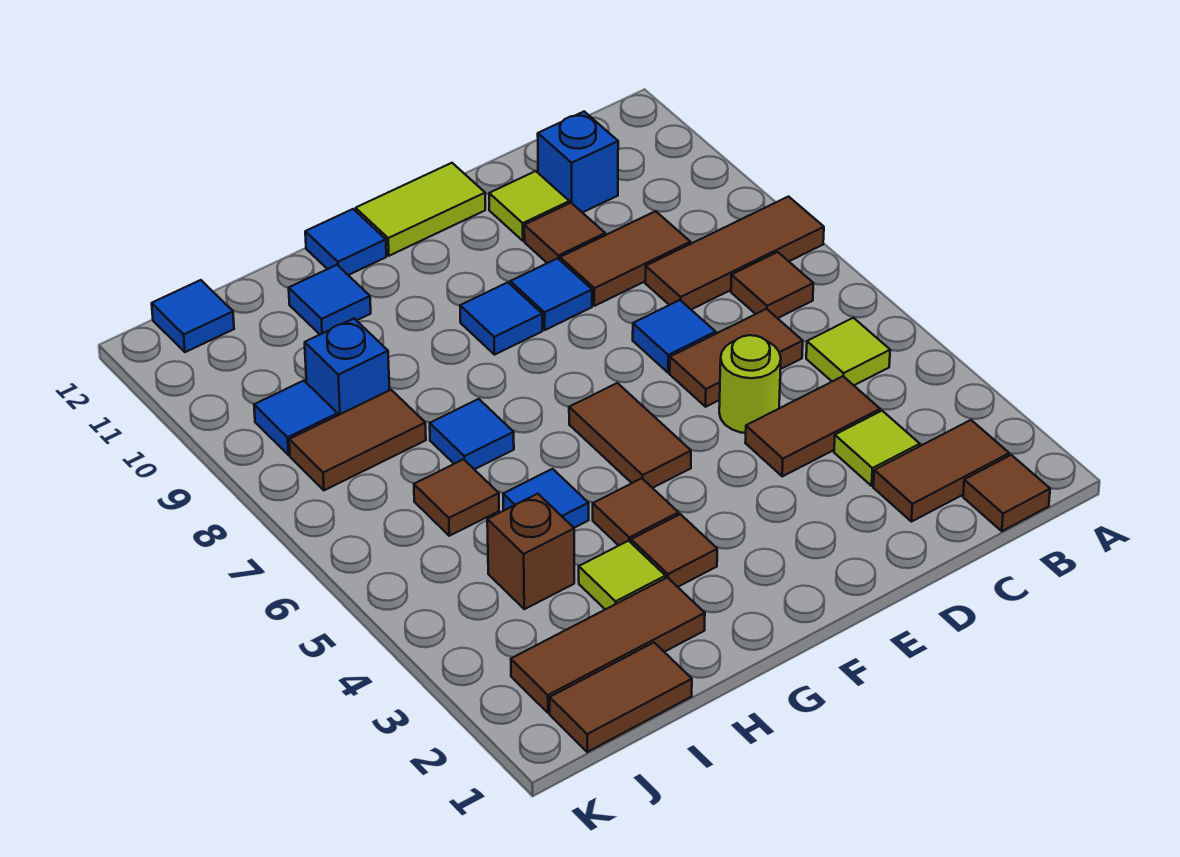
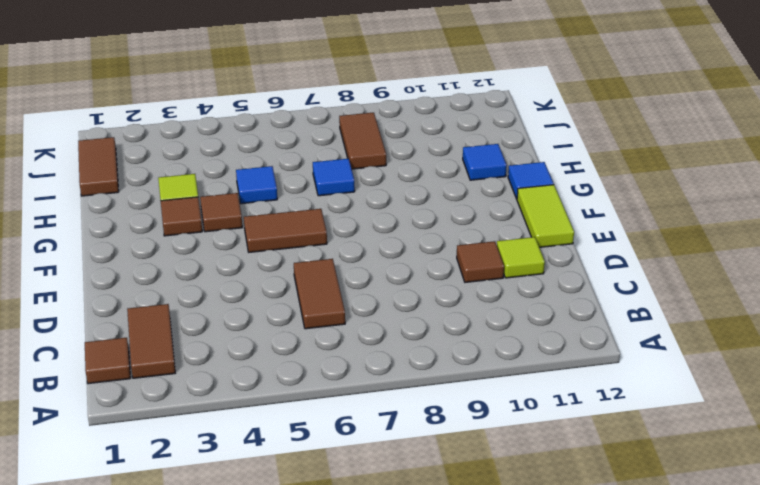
none -> brown tile A8:C8 level 1
none -> lime tile B5 level 1
none -> brown tile B7 level 1
none -> lime tile C3 level 1

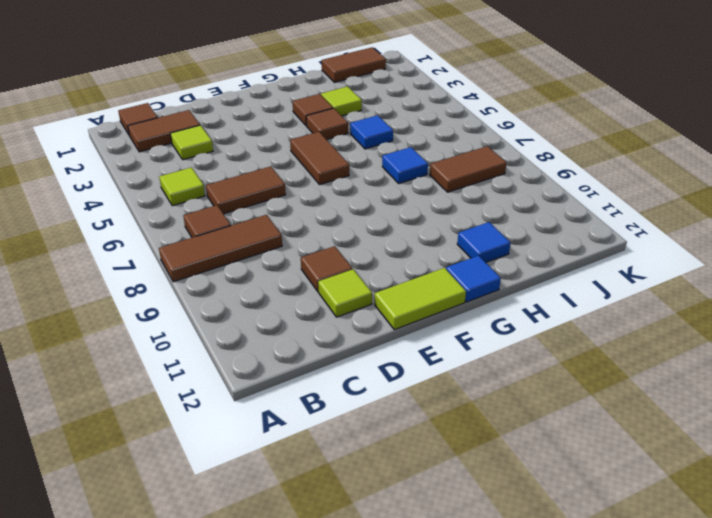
none -> brown tile C4:D4 level 1
none -> brown tile C9:D9 level 1
none -> blue brick C11 level 1
none -> lime round brick D5 level 1

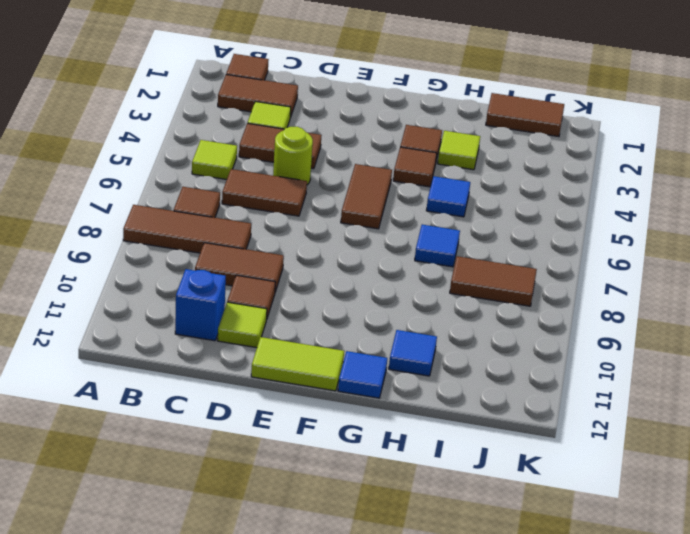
none -> blue tile D7 level 1
none -> blue tile E9 level 1
none -> blue tile F9 level 1
none -> brown tile H2:J2 level 1

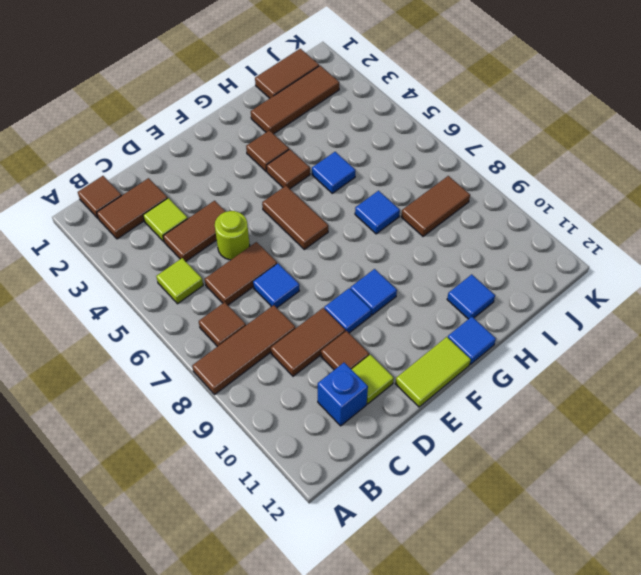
none -> lime tile H3 level 1
none -> brown brick I4 level 1
none -> brown tile I6 level 1
none -> blue brick I9 level 1

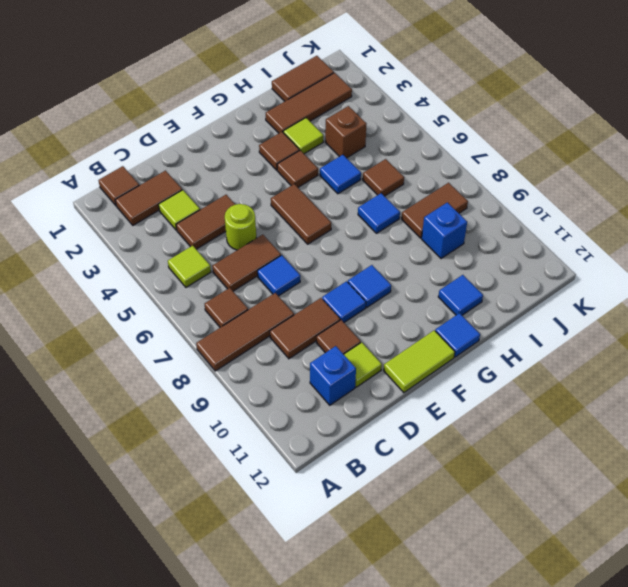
none -> blue tile J9 level 1
none -> blue tile J12 level 1

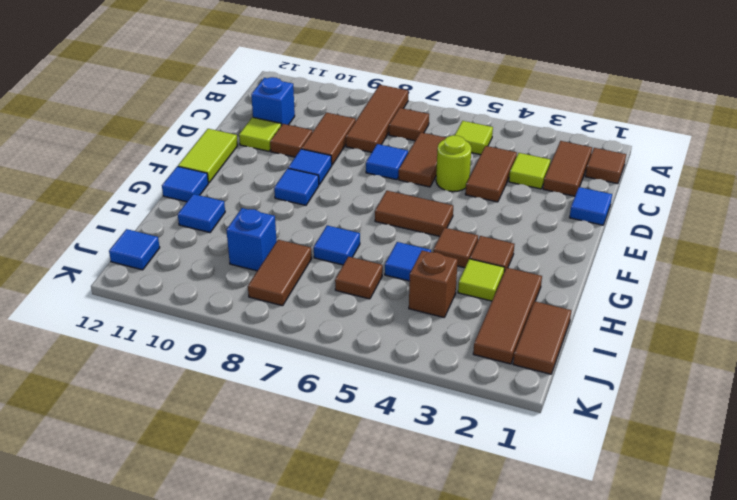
blue tile D1 level 1 -> blue tile J9 level 1

